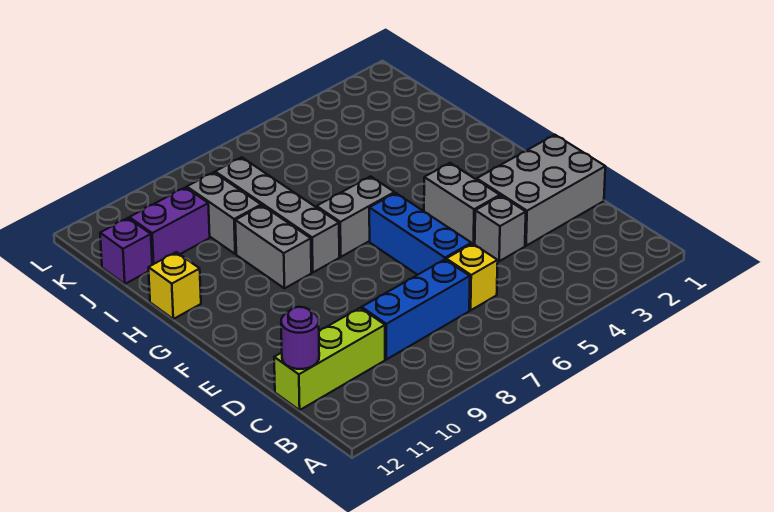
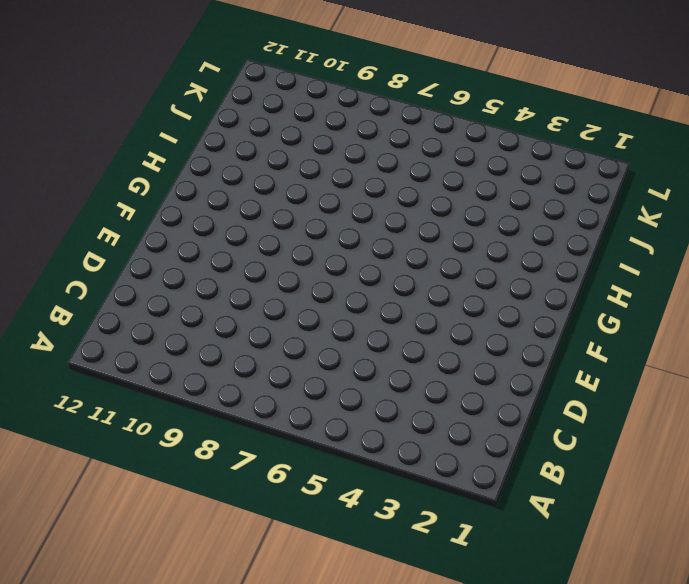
none -> yellow brick C6 level 1
none -> blue brick C7:C9 level 1
none -> lime brick C10:C12 level 1

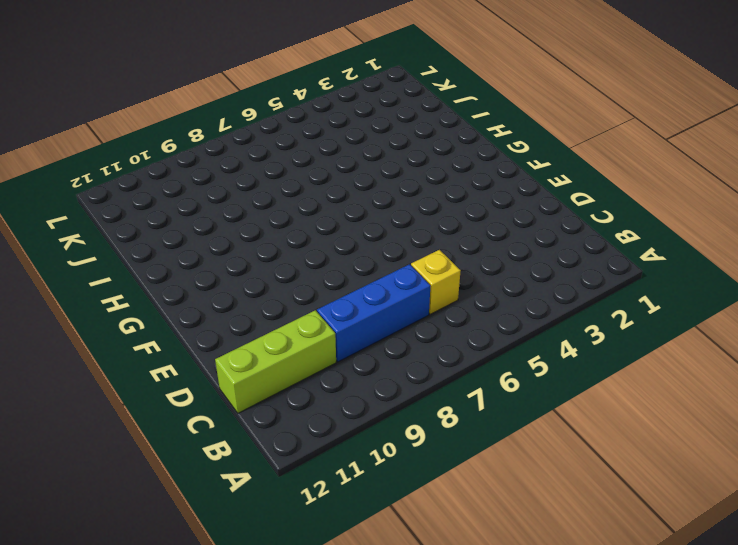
none -> grey brick D1:E3 level 1
none -> grey brick D4 level 1
none -> blue brick D6:F6 level 1

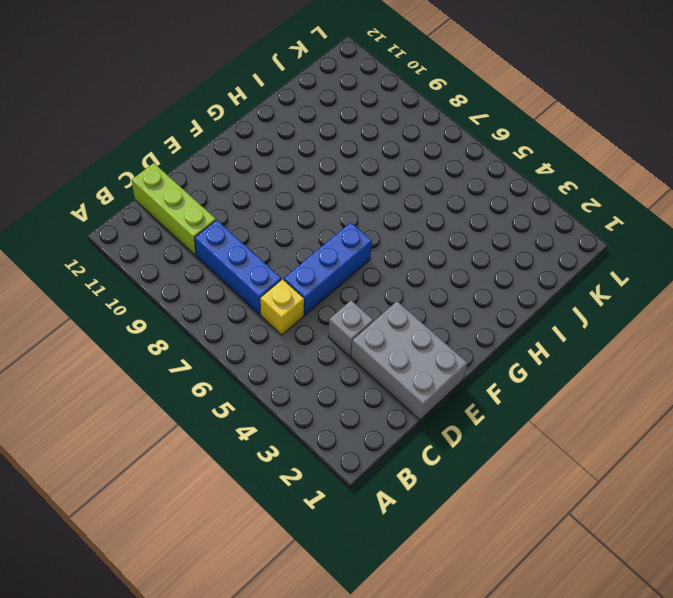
none -> grey brick E4:F4 level 1
none -> grey brick G6:G7 level 1
none -> grey brick G8:J8 level 1

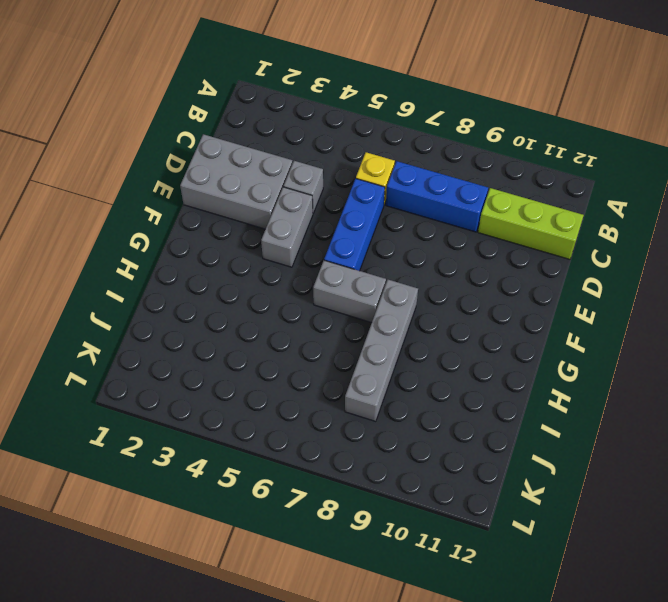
none -> grey brick G9:H9 level 1
none -> yellow brick H12 level 1
none -> grey brick I9:J9 level 1

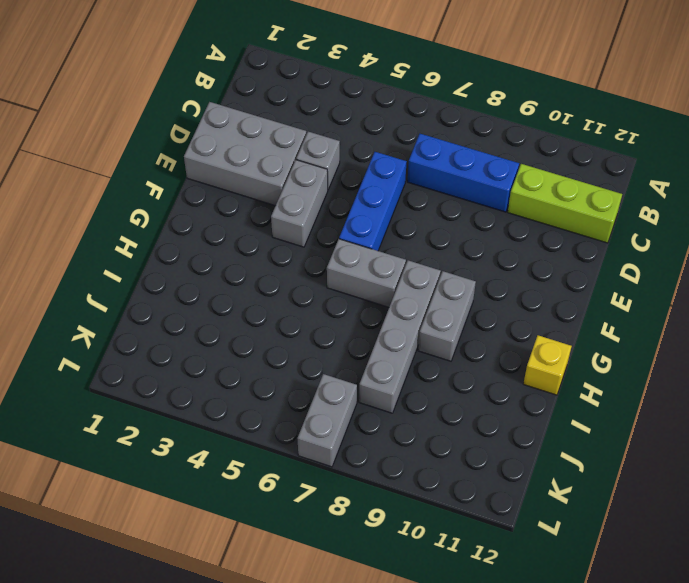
grey brick K7:L7 level 1 -> grey brick I9:J9 level 1
none -> yellow brick C6 level 1
none -> purple brick J10:J11 level 1
none -> purple brick J12 level 1

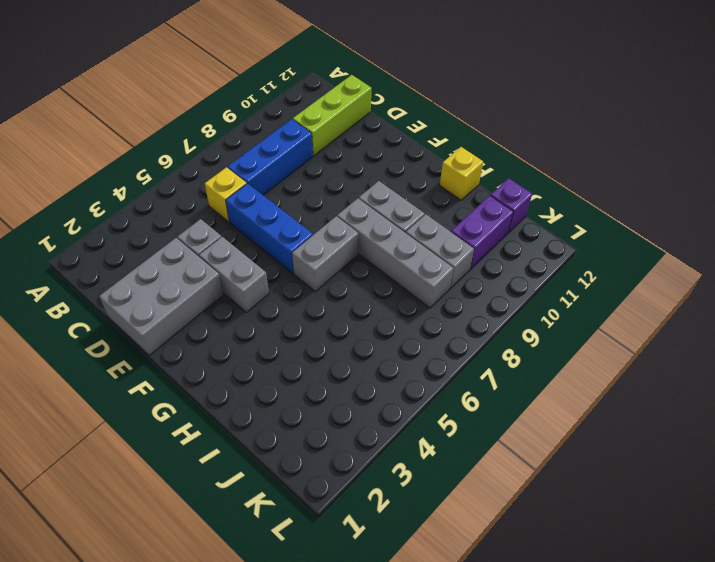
none -> purple round brick C12 level 2

